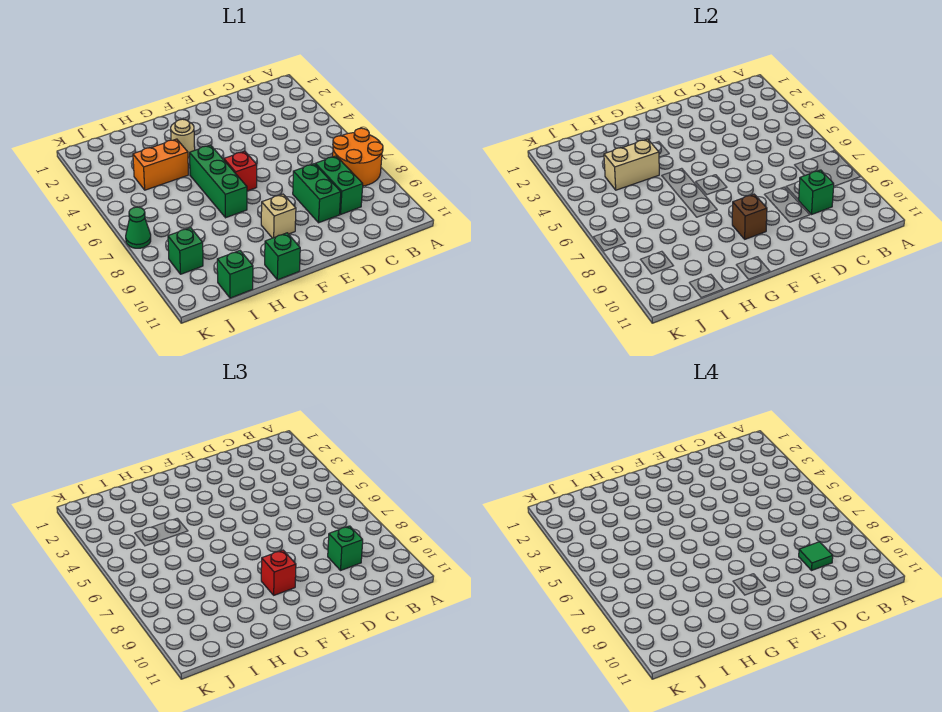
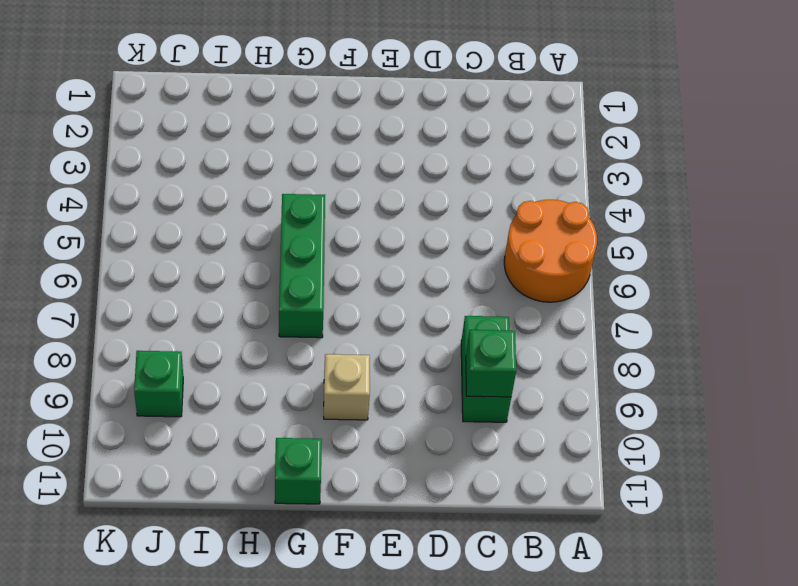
orange round brick A5:B6 level 1 -> orange round brick A7:B8 level 1
none -> green brick D8:D9 level 1
none -> red brick F6 level 1
none -> tan round brick G3 level 1

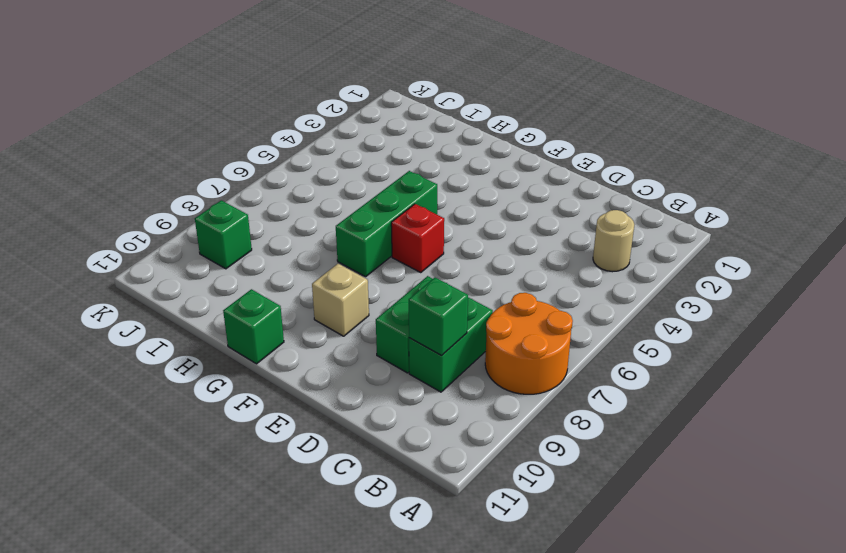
tan round brick B3 level 1 -> tan round brick G3 level 1
none -> orange brick H4:I4 level 1
none -> green brick I11 level 1
none -> green cone K7 level 1

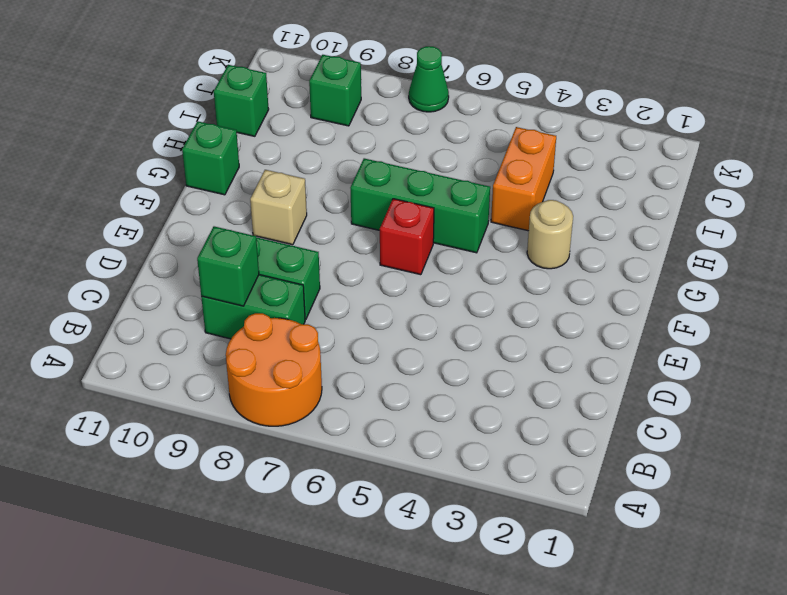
none -> brown brick F9 level 2
none -> tan brick H4:I4 level 2
none -> green brick C9 level 3

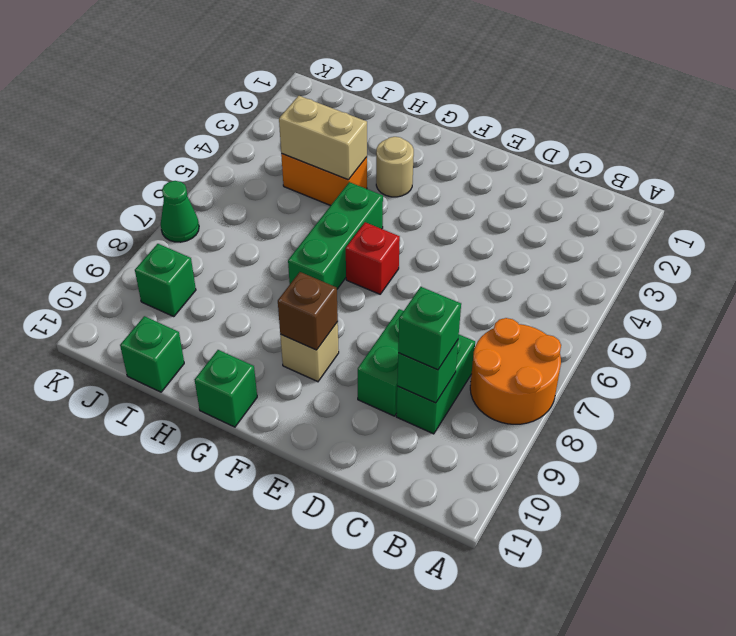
none -> red brick F9 level 3
none -> green tile C9 level 4

